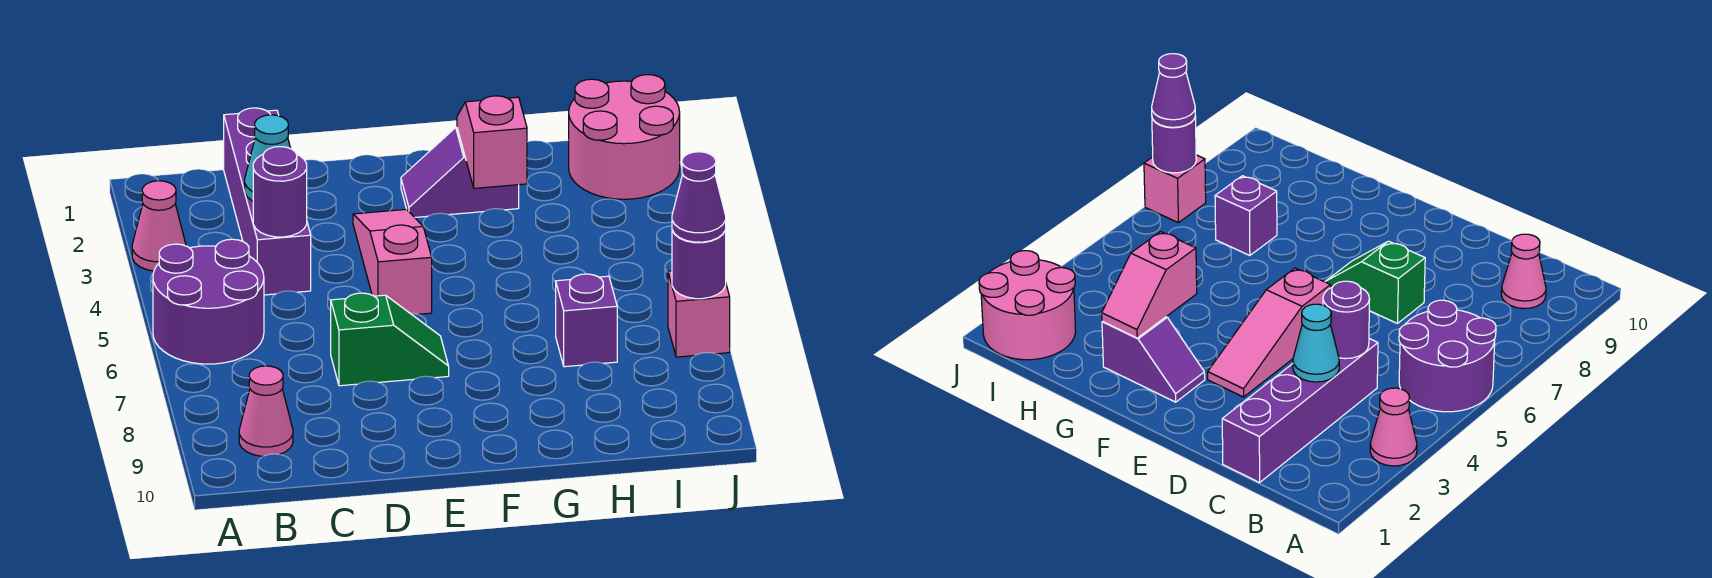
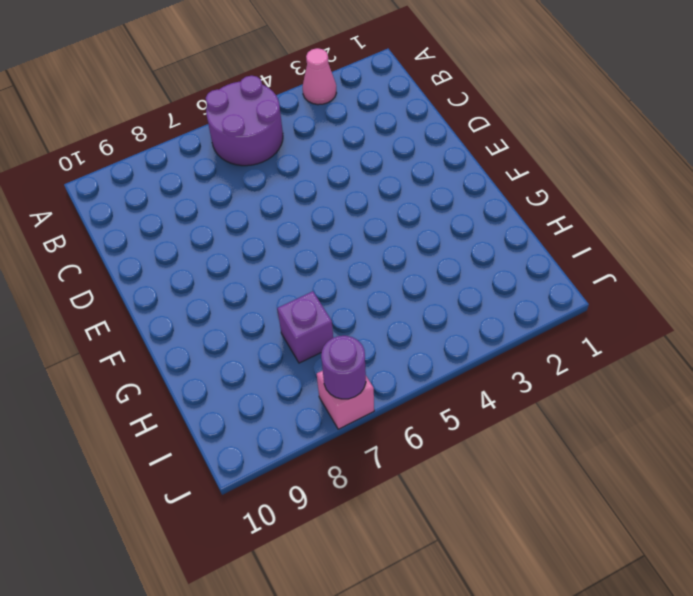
none -> pink cone B9 level 1
none -> purple brick C1:C4 level 1
none -> green slope D7:E7 level 1 top D

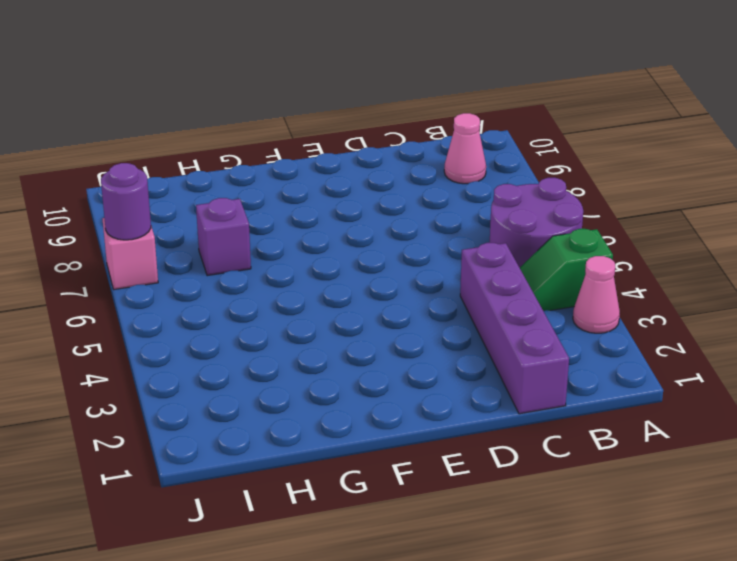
green slope A4:B4 level 1 top A -> green slope D7:E7 level 1 top D
none -> pink slope E3:E5 level 1 top 5
none -> purple slope F2:G2 level 1 top G
none -> pink round brick I1:J2 level 1

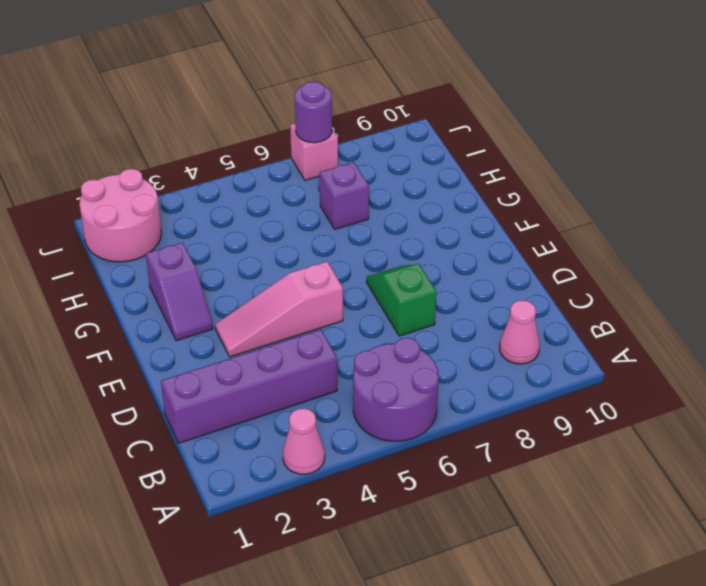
none -> cyan cone C3 level 2
none -> purple round brick C4 level 2
none -> pink slope G2:G3 level 2 top 3

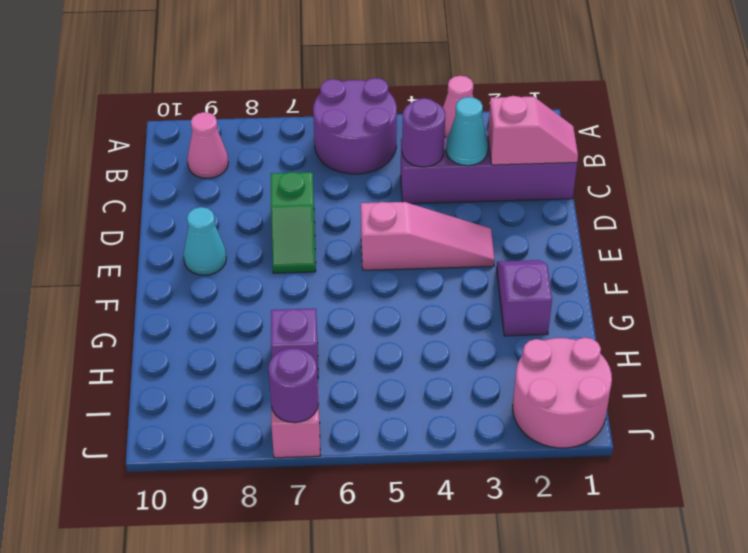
pink slope C1:C2 level 2 top 2 -> pink slope G2:G3 level 2 top 3
cyan cone E9 level 1 -> none
none -> purple cone J7 level 3

